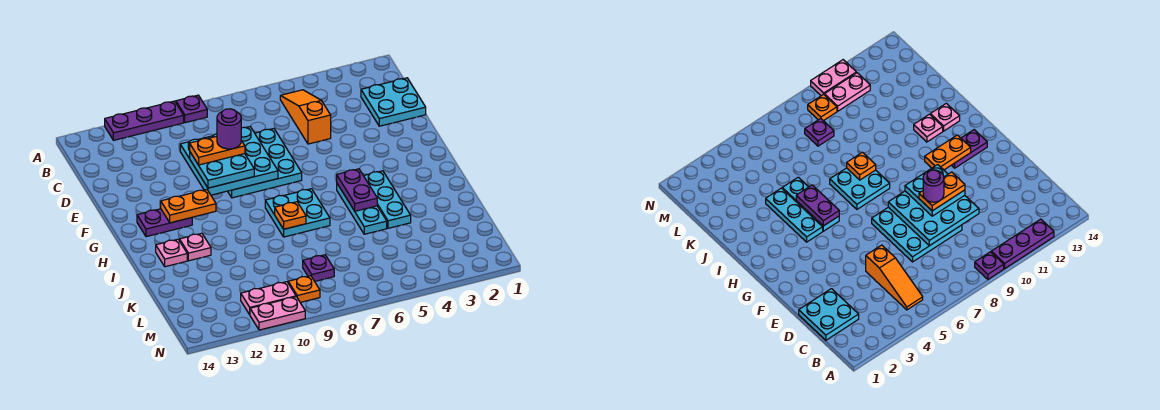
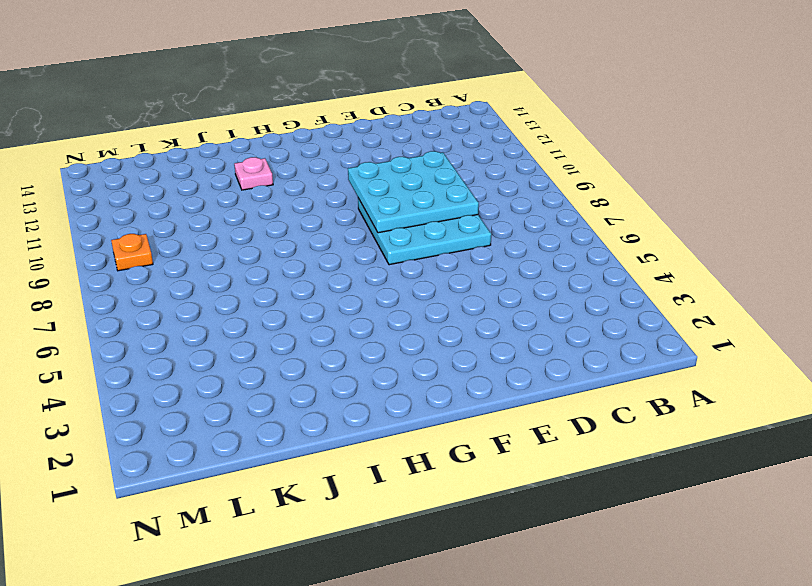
none -> purple plate A9 level 1
none -> purple plate A10:A12 level 1
none -> orange slope B5:D5 level 1 top D

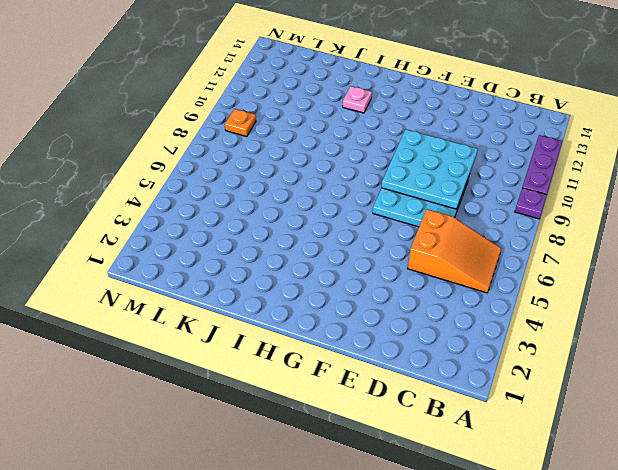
orange slope B5:D6 level 1 top D -> orange slope B5:D5 level 1 top D
none -> cyan plate C1:D2 level 1
none -> purple plate G12:G13 level 1
none -> cyan plate H4:J4 level 1

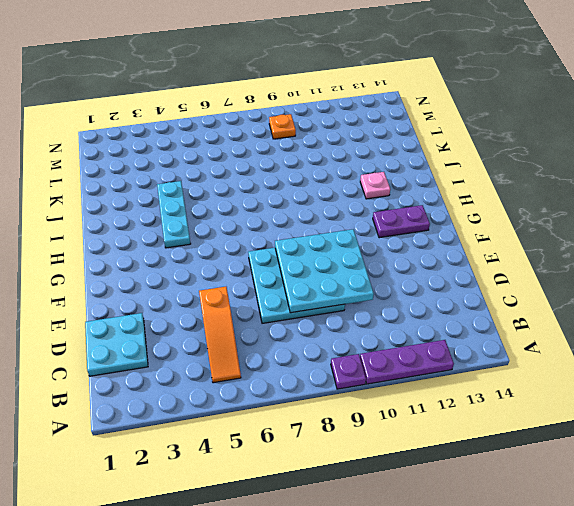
none -> cyan plate H5:J5 level 1
none -> cyan plate H7:I8 level 1
none -> pink plate I13 level 1

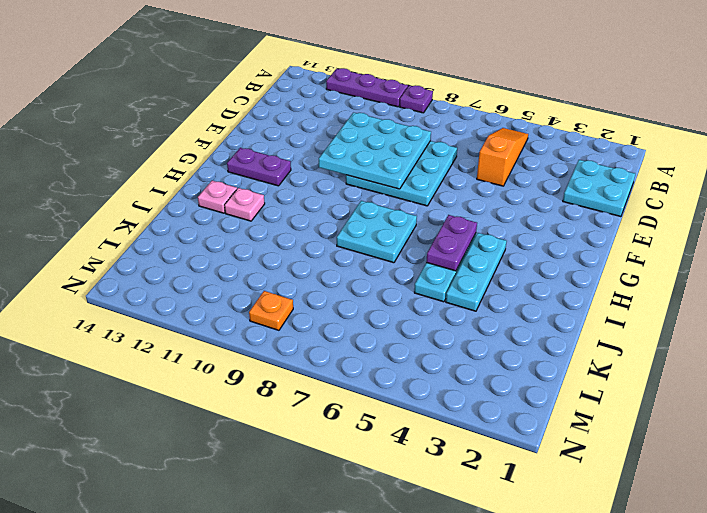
none -> purple plate L8 level 1
none -> pink plate M10:M11 level 1
none -> pink plate N10:N11 level 1

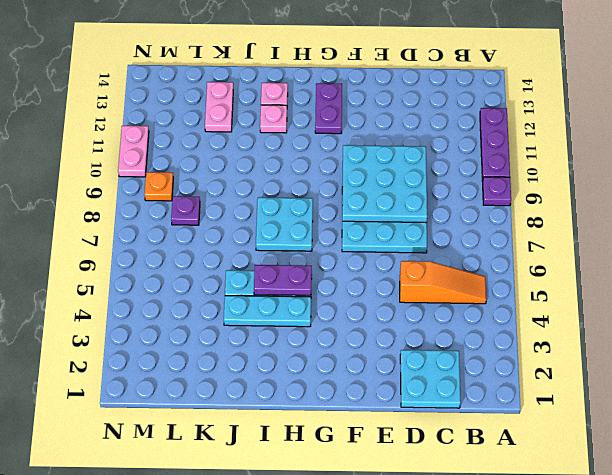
pink plate K12:K13 level 1 -> pink plate M10:M11 level 1
none -> orange plate G11:G12 level 2
none -> orange plate I8 level 2
none -> cyan plate E9:F10 level 3

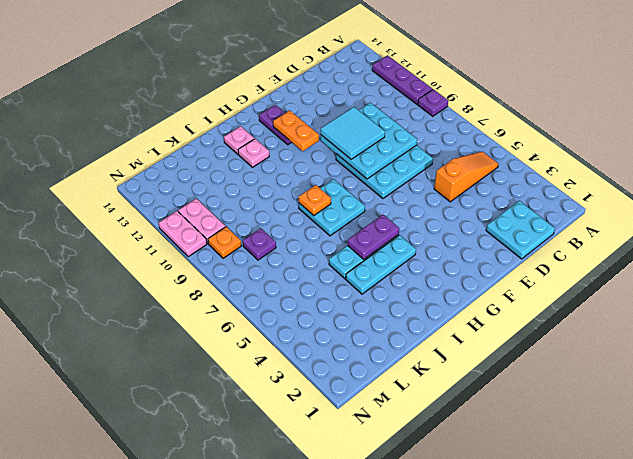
cyan tile E9:F10 level 3 -> cyan plate E9:F10 level 3
none -> orange plate E9:E10 level 4
none -> purple round brick E9 level 5

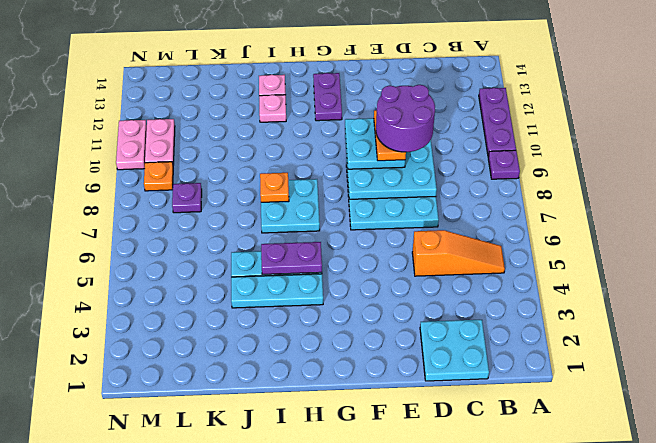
purple round brick D9:E10 level 5 -> purple round brick E9 level 5
none -> orange plate G11:G12 level 2

